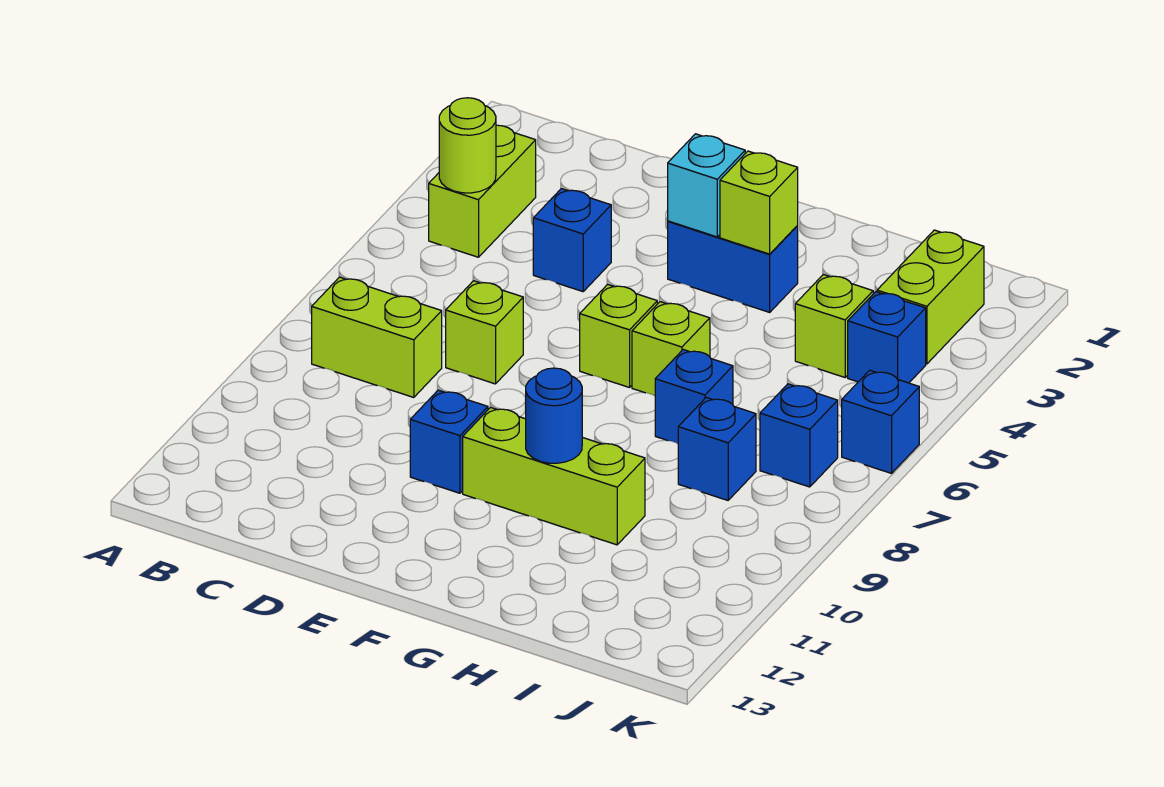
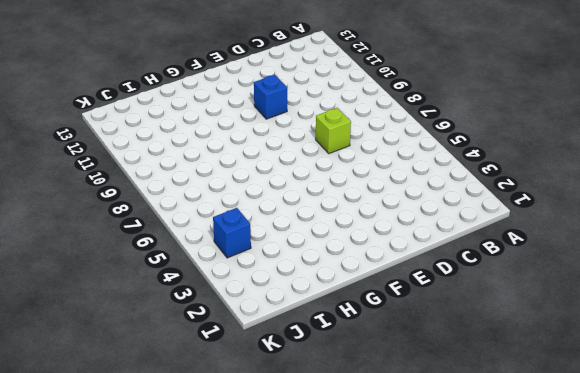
none -> lime brick B3:B4 level 1
none -> lime brick B8:C8 level 1
none -> blue brick D4 level 1

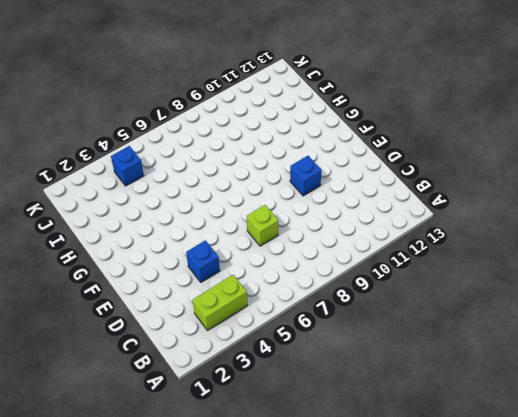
none -> lime brick B8:C8 level 1
none -> blue brick F3:G3 level 1
none -> lime brick F6 level 1

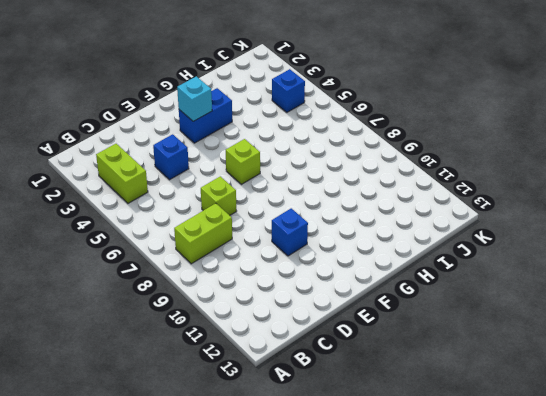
none -> lime brick F10:H10 level 1
none -> lime brick G6 level 1
none -> blue brick H7 level 1

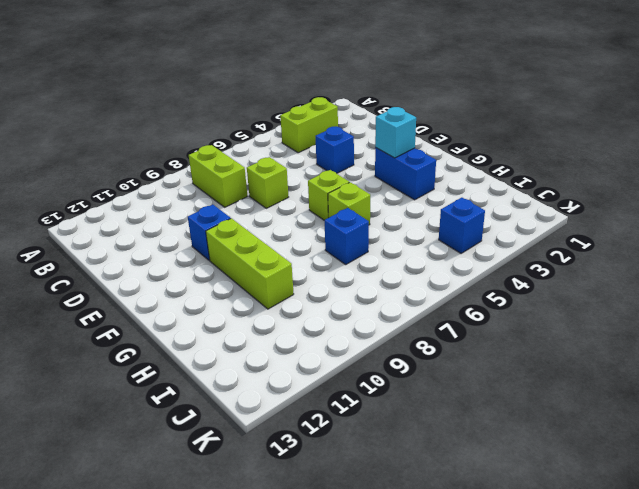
none -> lime brick I4 level 1
none -> blue brick I8 level 1
none -> lime brick J2:J3 level 1

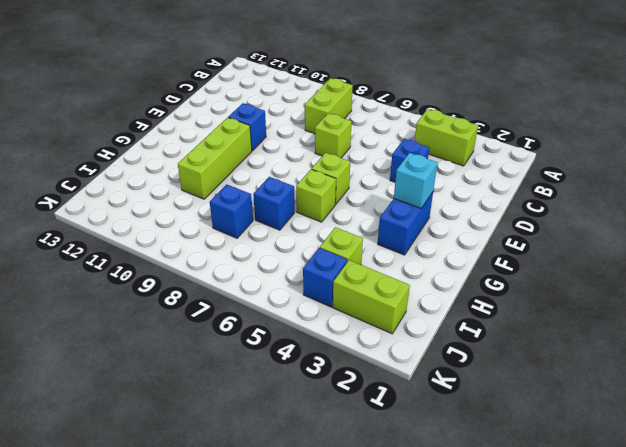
none -> blue brick J7 level 1
none -> blue brick K6 level 1
none -> lime round brick B4 level 2

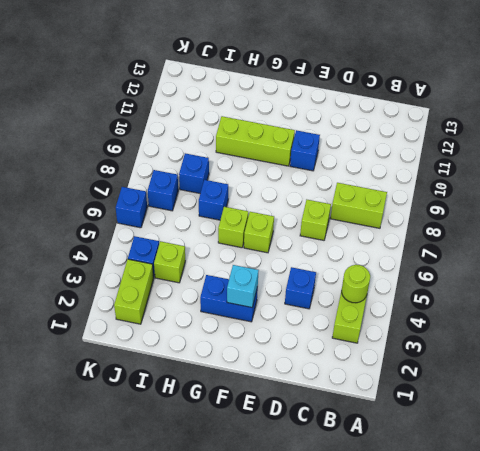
none -> lime brick G3 level 2
none -> blue round brick G10 level 2

